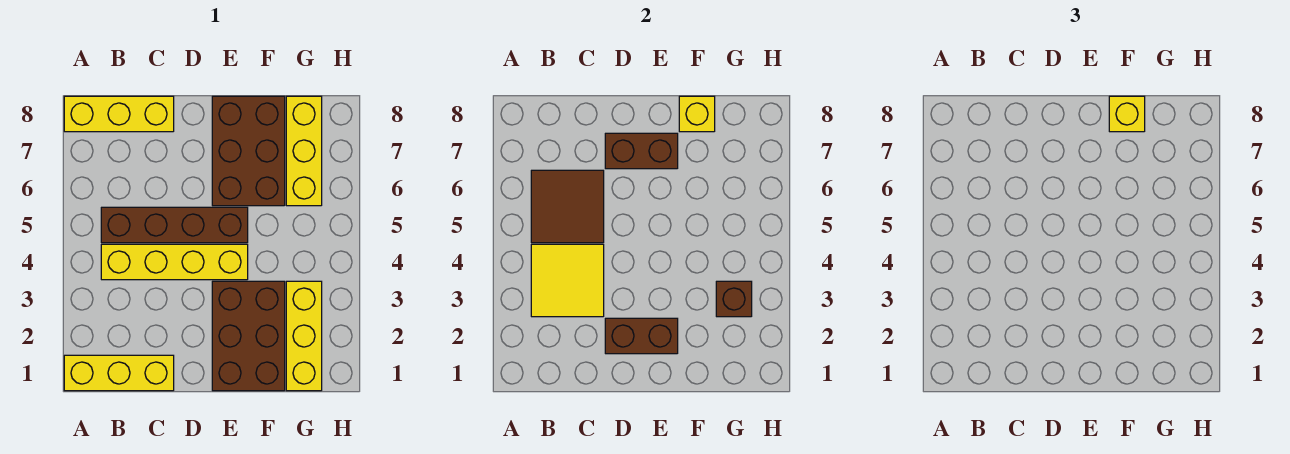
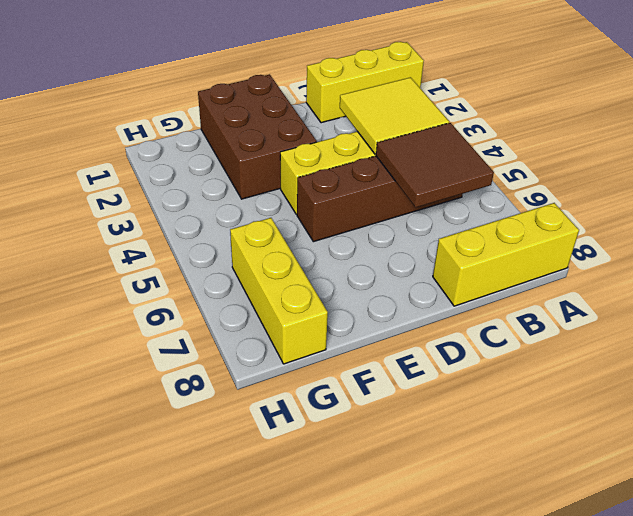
none -> brown brick E6:F8 level 1
none -> yellow brick G1:G3 level 1
none -> brown brick D2:E2 level 2

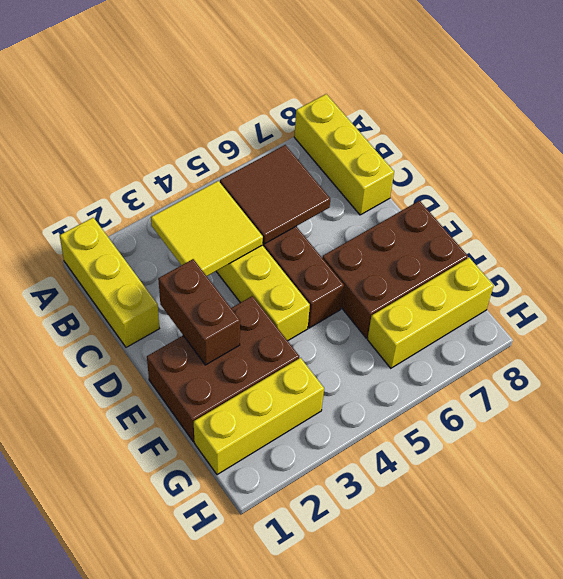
none -> brown brick D7:E7 level 2
none -> yellow brick F8 level 2
none -> brown brick G3 level 2

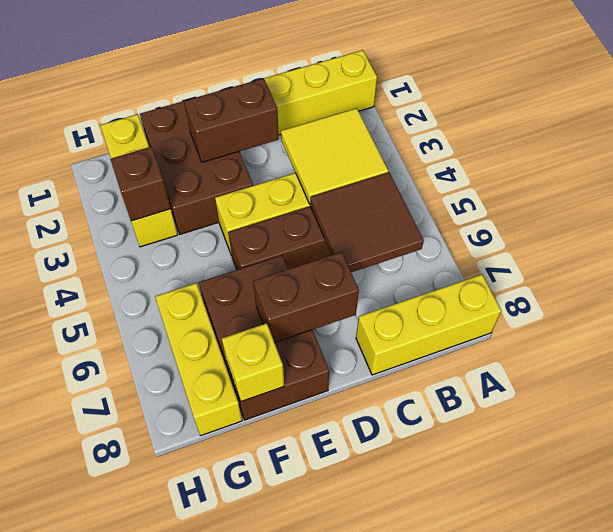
none -> yellow brick F8 level 3

